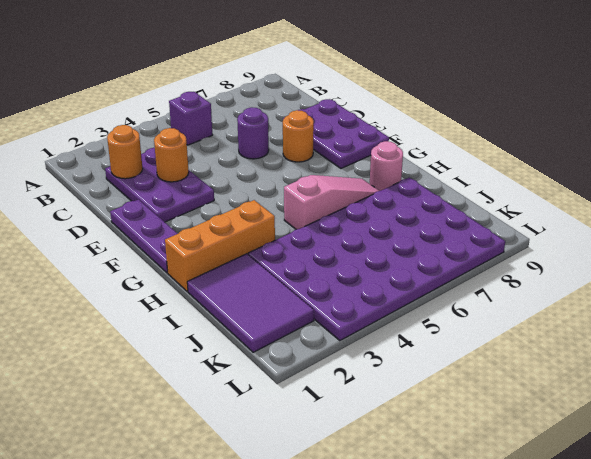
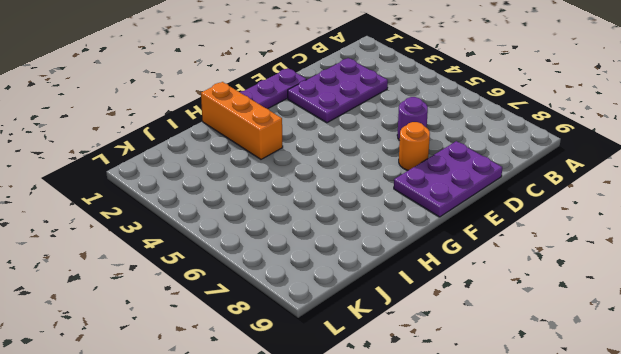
none -> purple brick B5 level 1
none -> pink slope H5:H7 level 1 top 5
none -> pink round brick H8 level 1

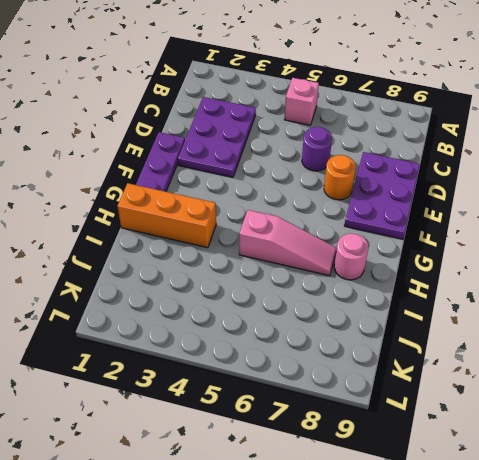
pink brick B5 level 1 -> purple brick B5 level 1
none -> purple tile I1:K2 level 1
none -> purple plate I3:L8 level 1
none -> orange round brick C2 level 2

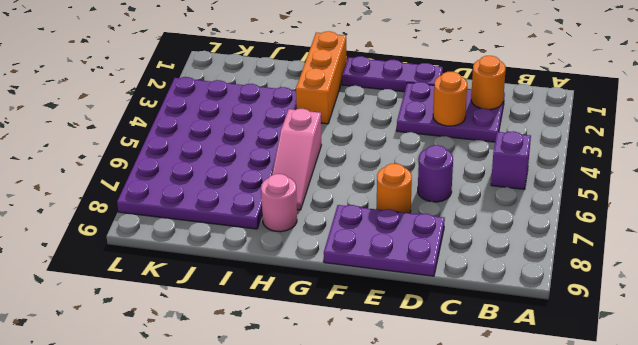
none -> purple tile I1:K2 level 1

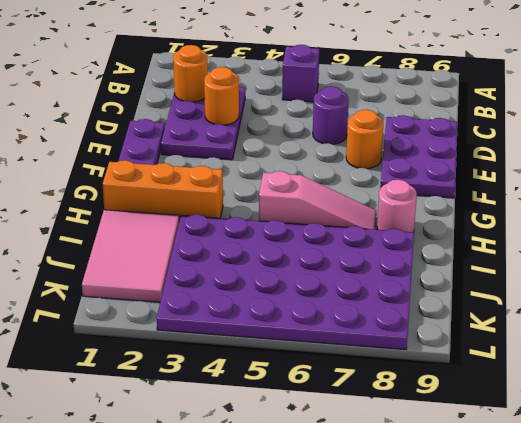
pink tile I1:K2 level 1 -> purple tile I1:K2 level 1

